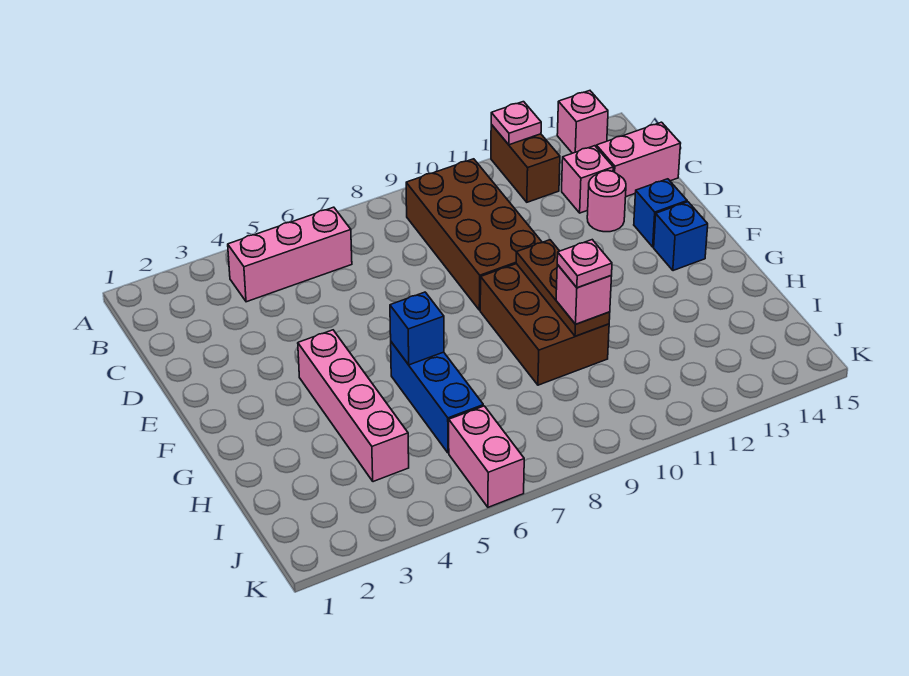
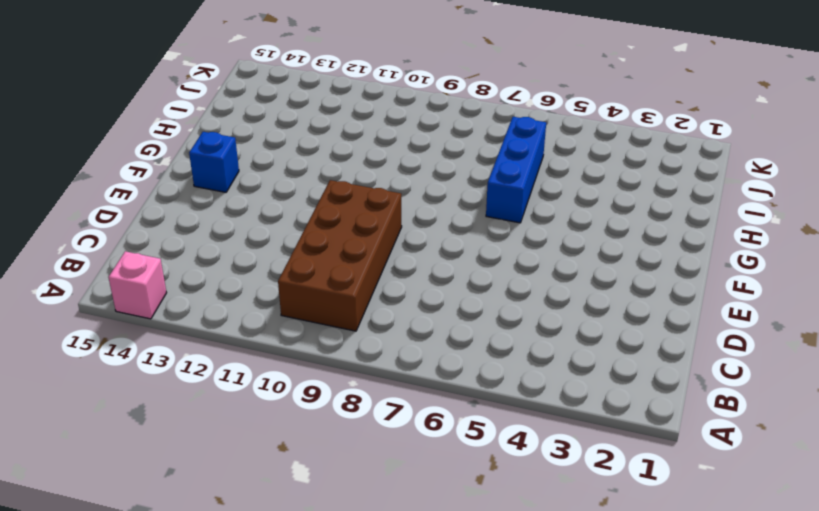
none -> brown brick A12:B12 level 1
none -> pink brick B4:B6 level 1
none -> pink brick C13 level 1

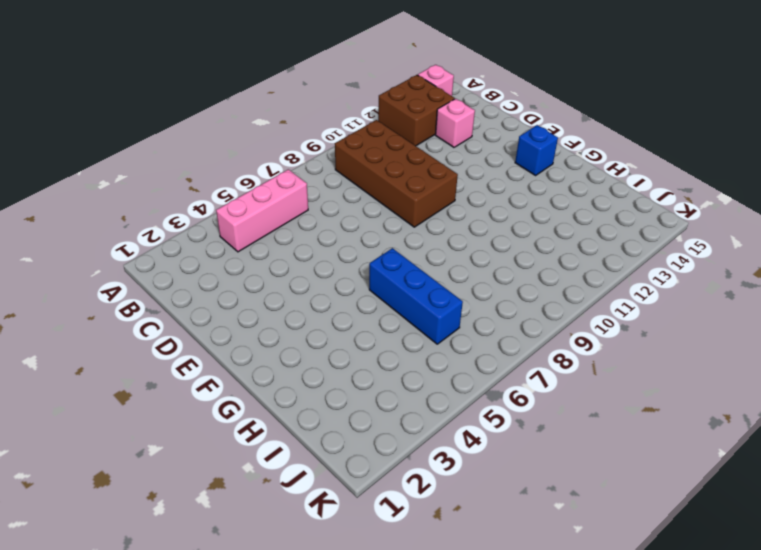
brown brick A12:B13 level 1 -> brown brick A12:B12 level 1
none -> pink brick C14:C15 level 1
none -> pink round brick D13 level 1
none -> blue brick E14 level 1

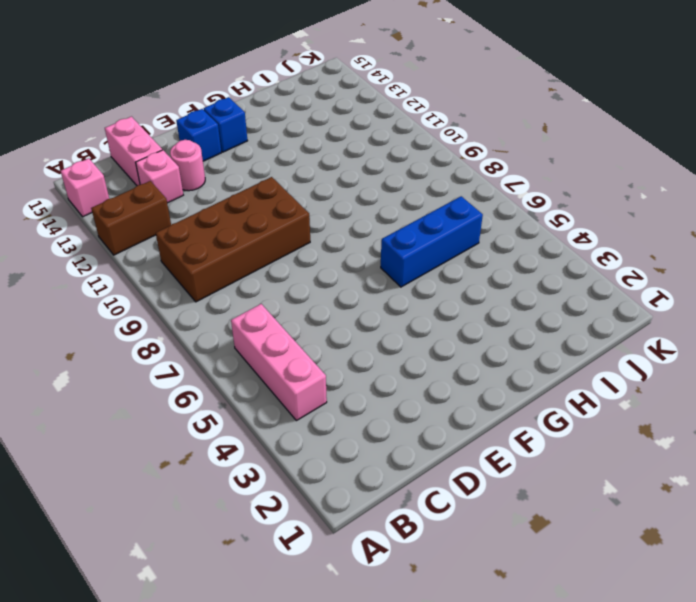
none -> pink brick F4:I4 level 1
none -> brown brick F9:H10 level 1
none -> pink brick J6:K6 level 1

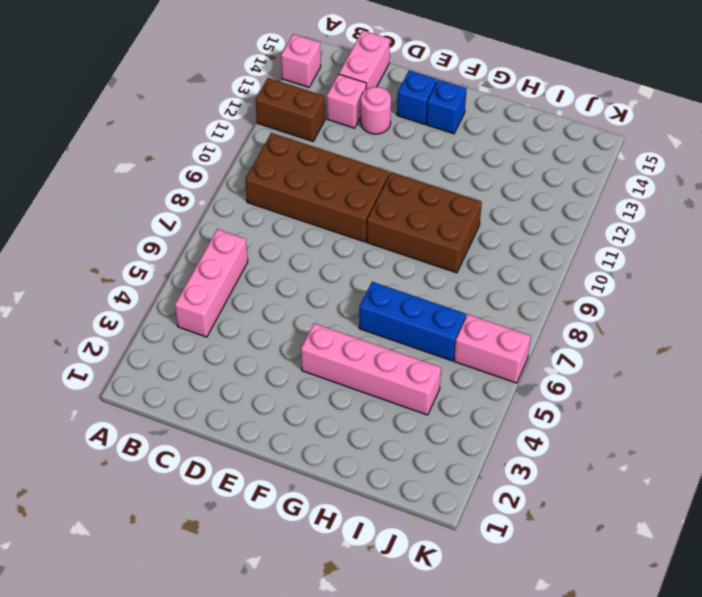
none -> pink plate A12 level 2
none -> brown plate F10:H10 level 2
none -> blue brick G6 level 2

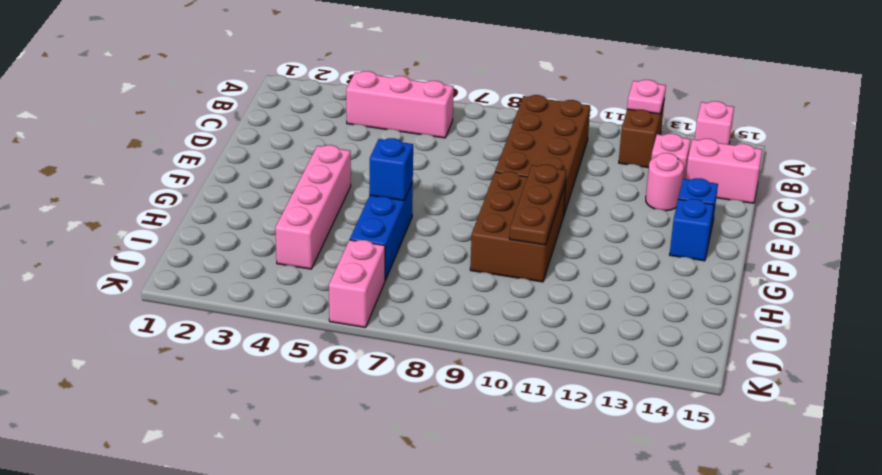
none -> pink brick H10 level 3
none -> pink plate H10 level 4

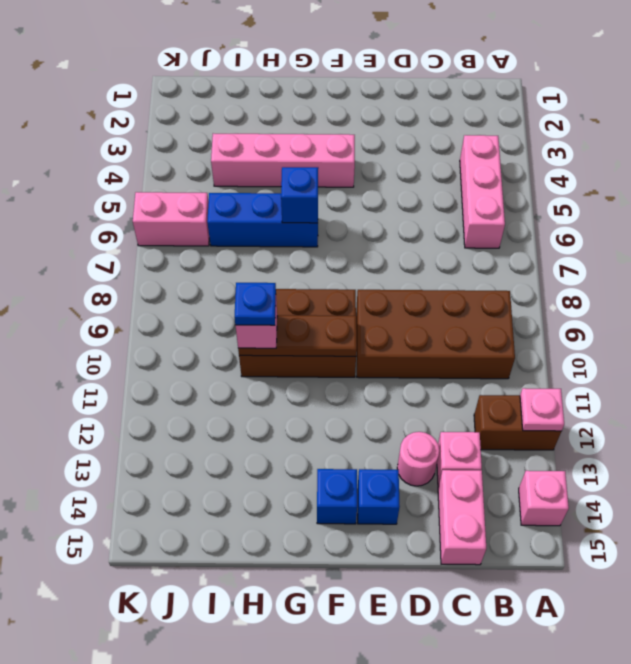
blue plate H10 level 4 -> pink plate H10 level 4

